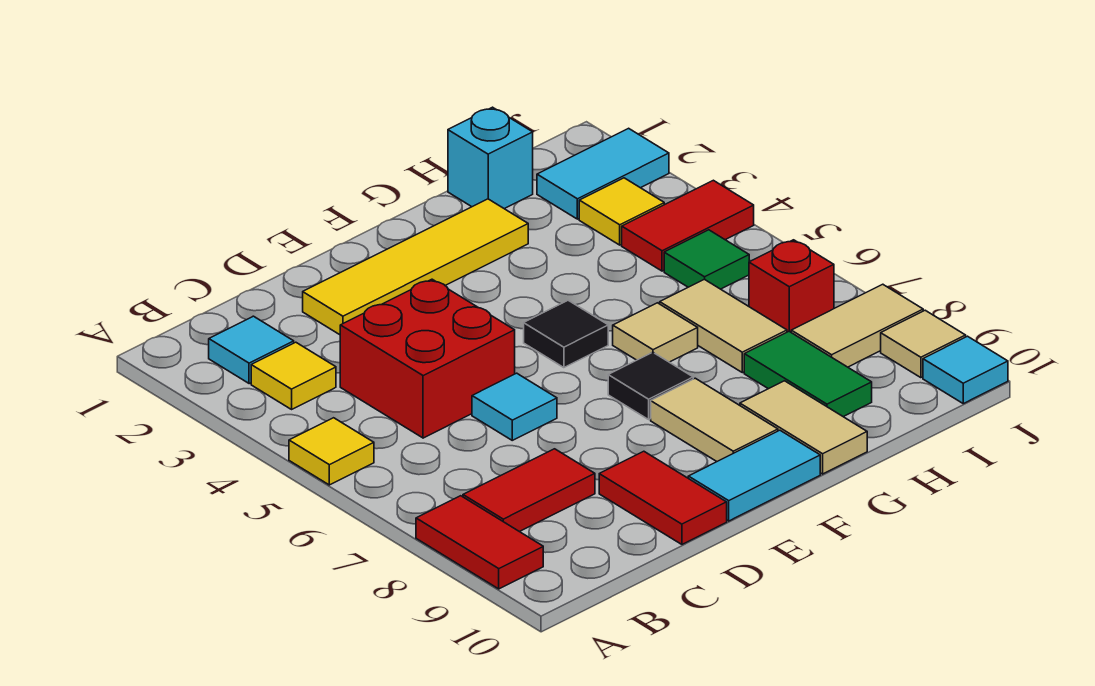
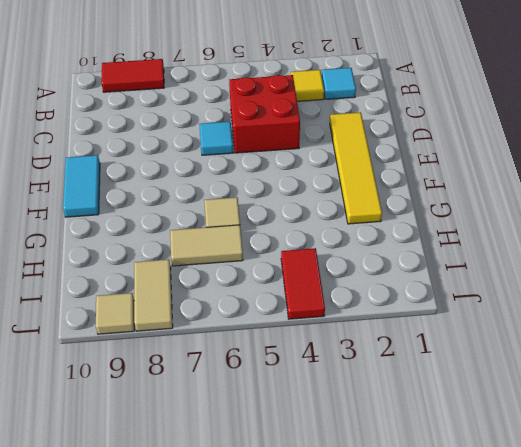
none -> yellow tile A5 level 1
none -> red tile B8:C8 level 1
none -> red tile D9:D10 level 1

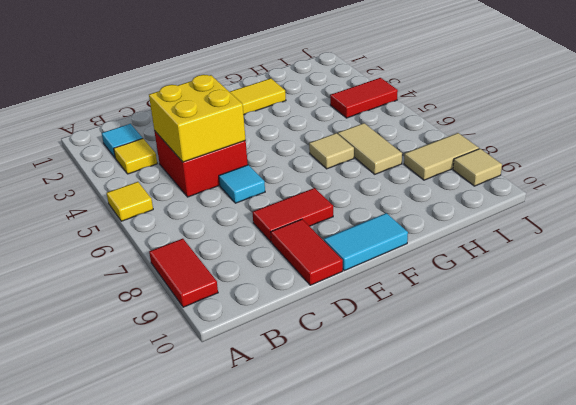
yellow brick C4:D5 level 2 -> none
red tile D8:E8 level 1 -> red tile B8:C8 level 1
none -> black tile F5 level 1
none -> black tile F7 level 1
none -> tan tile F8:F9 level 1

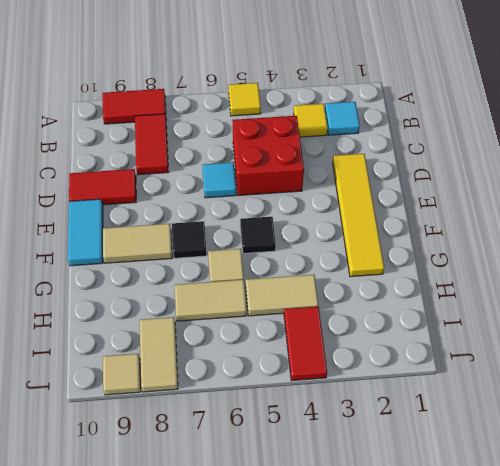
tan tile H4:H5 level 1 -> tan tile G9:G10 level 1
none -> cyan brick H1 level 1
none -> green tile H8:H9 level 1
none -> cyan tile I2:J2 level 1

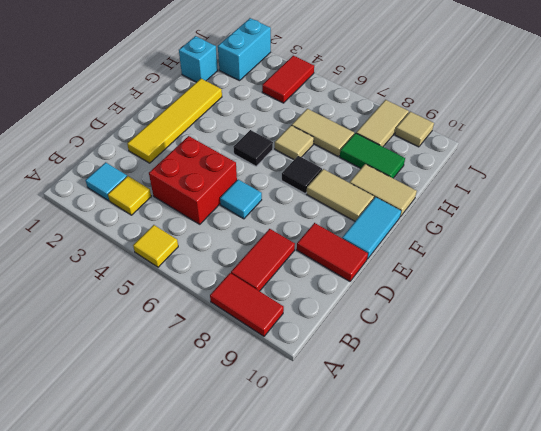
cyan brick I2:J2 level 1 -> cyan tile I2:J2 level 1
none -> yellow tile I3 level 1
none -> green tile I5 level 1
none -> red brick I7 level 1

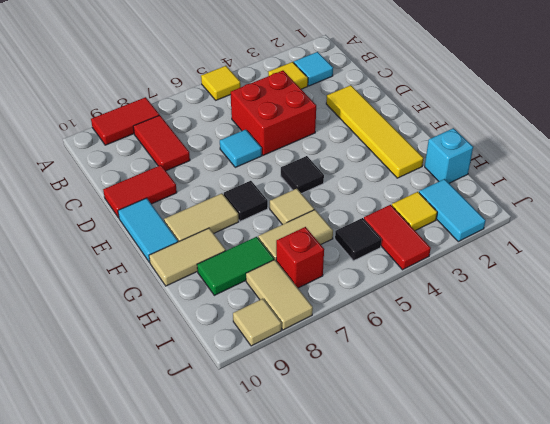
black tile I5 level 1 -> green tile I5 level 1
none -> cyan tile J10 level 1

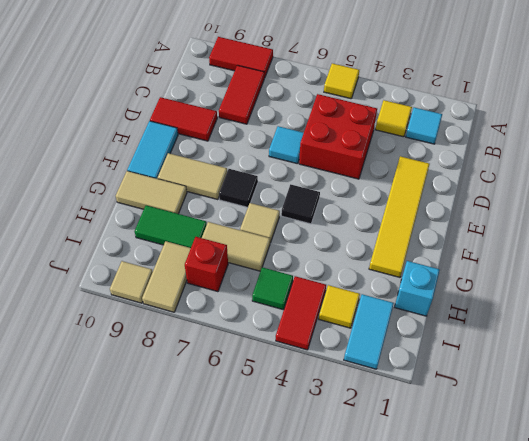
none -> cyan tile J10 level 1

